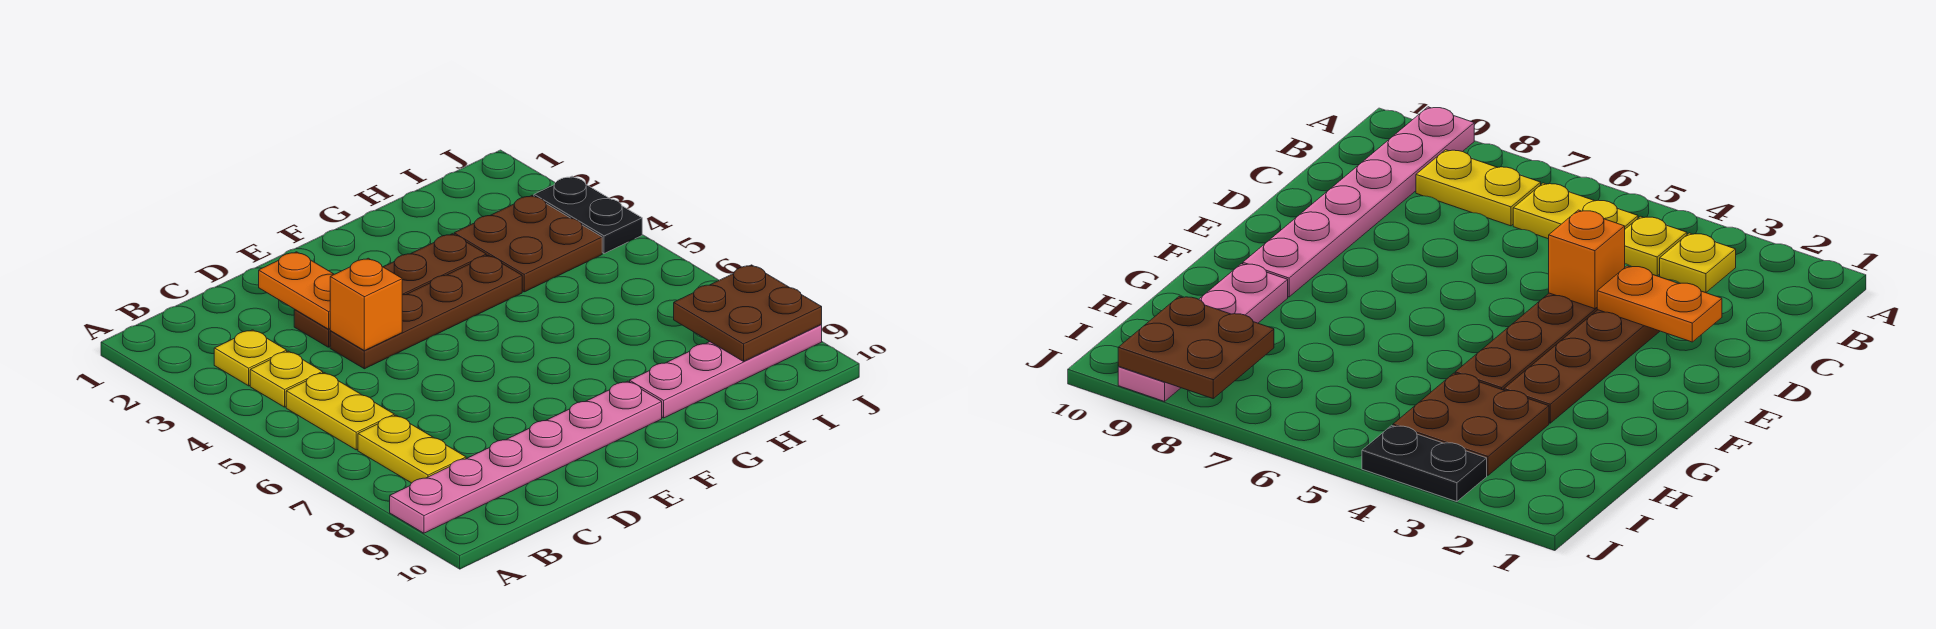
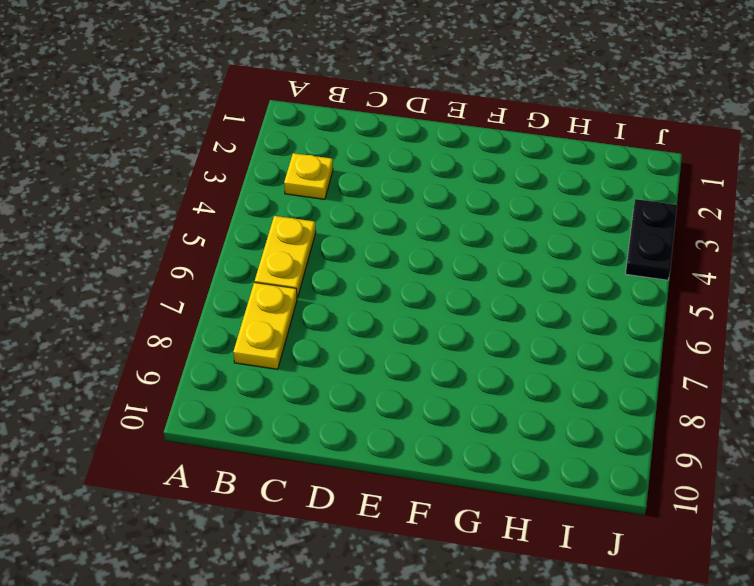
none -> pink plate A9:F9 level 1
none -> yellow plate B4 level 1
none -> brown plate D3:G3 level 1

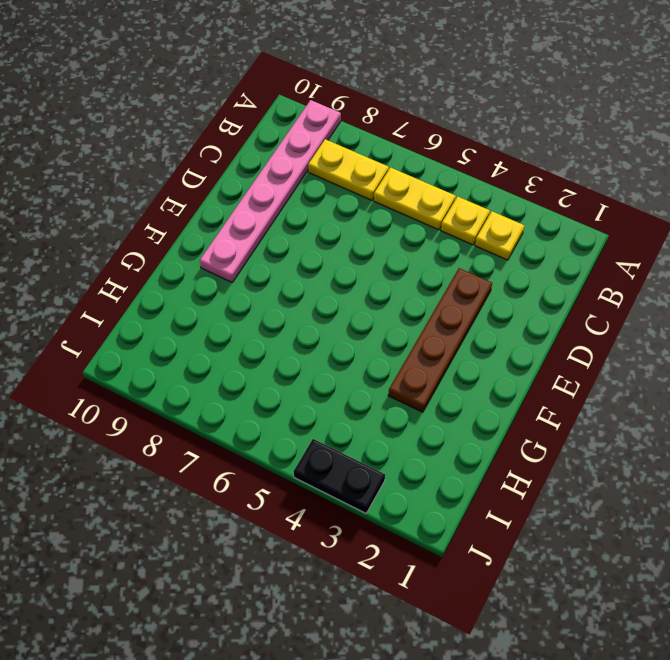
none -> brown plate D4:G4 level 1
none -> pink plate G9:J9 level 1
none -> brown plate H3:I4 level 1

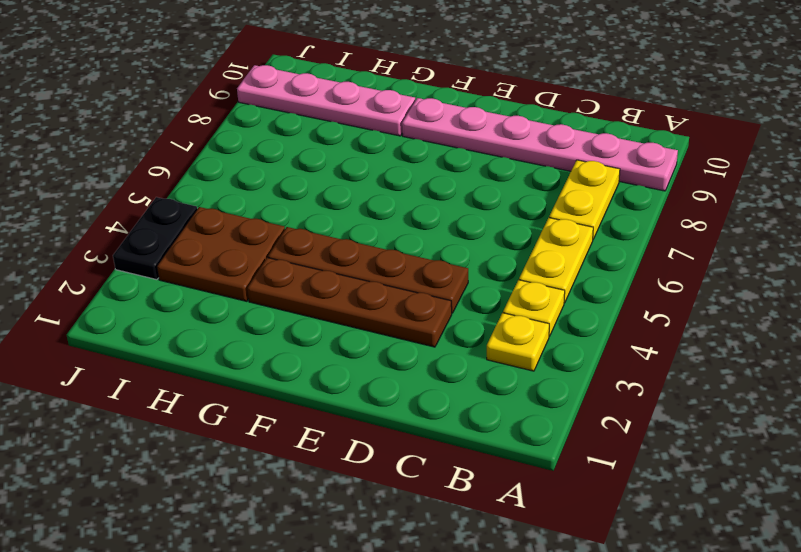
none -> orange plate D2:D3 level 2
none -> orange brick D4 level 2
none -> brown plate I8:J9 level 2

